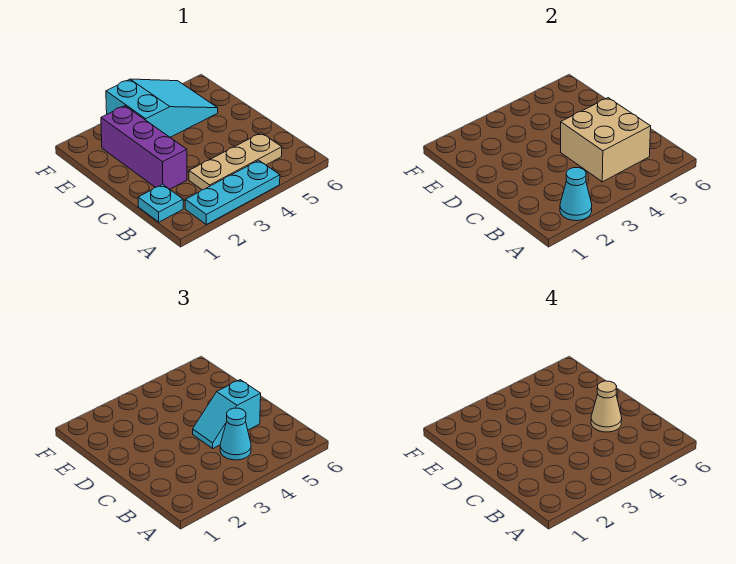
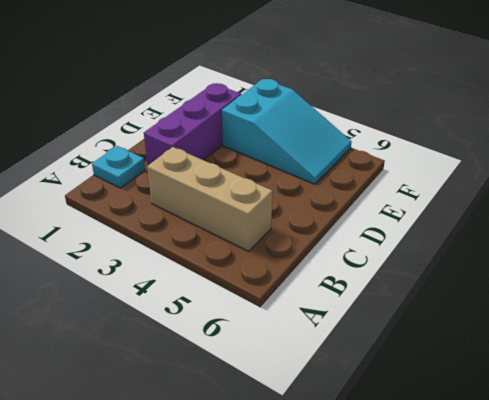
tan brick B3:B5 level 1 -> tan plate B3:B5 level 1
none -> cyan plate A2:A4 level 1
none -> cyan cone A2 level 2

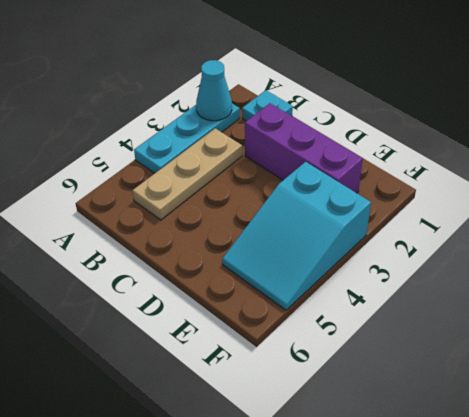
none -> tan brick B4:C5 level 2
none -> cyan cone B4 level 3

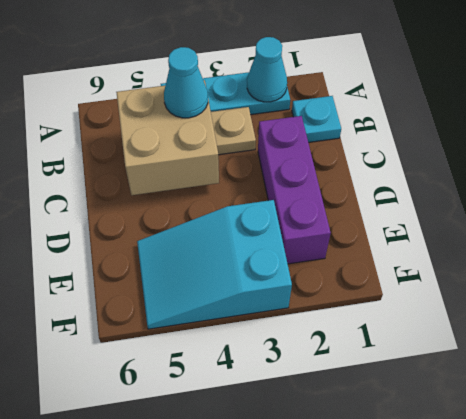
none -> cyan slope C4:C5 level 3 top 5
none -> tan cone C5 level 4

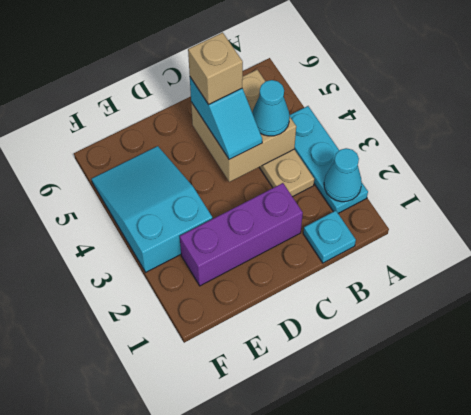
tan brick C5 level 4 -> tan cone C5 level 4

